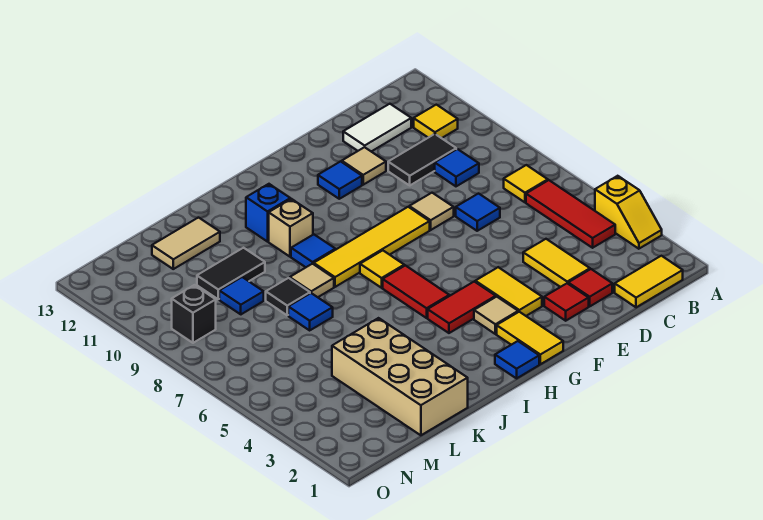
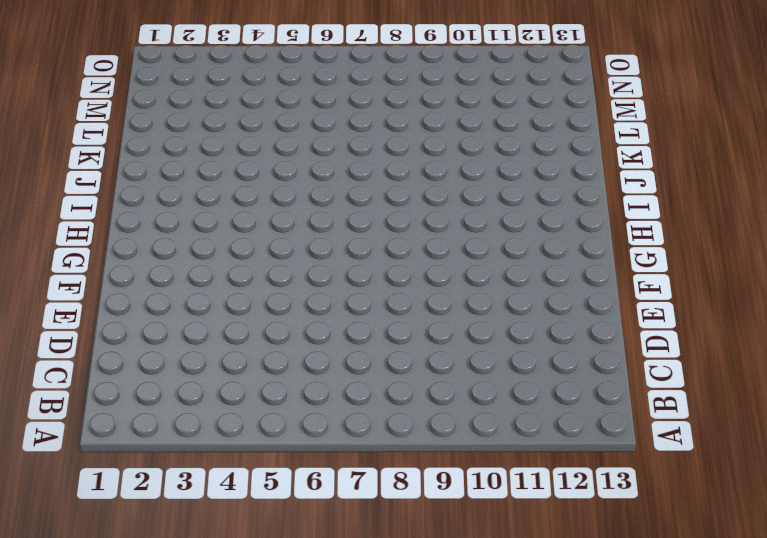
none -> yellow slope A3:A4 level 1 top 4
none -> yellow tile B1:C1 level 1
none -> red tile B4:B6 level 1
none -> yellow tile B7 level 1

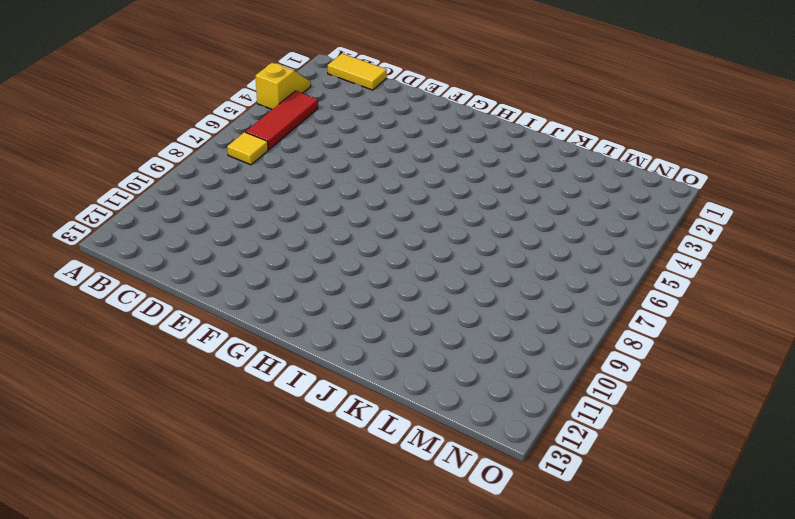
none -> yellow tile B11 level 1
none -> blue tile C9 level 1
none -> black tile C10:D10 level 1
none -> white tile C12:D12 level 1

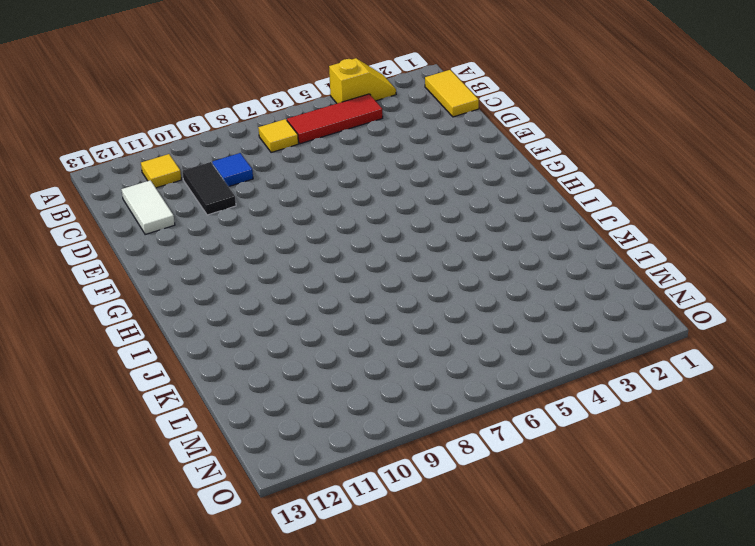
none -> red tile D2 level 1
none -> yellow tile D3:D4 level 1
none -> blue tile D7 level 1
none -> red tile E2 level 1

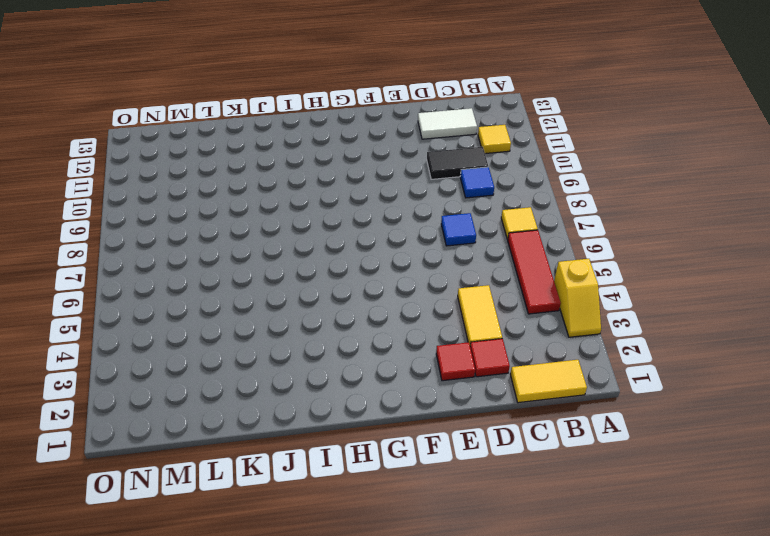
none -> tan tile E8 level 1
none -> tan tile E11 level 1
none -> yellow tile F3:F4 level 1
none -> yellow tile F8:I8 level 1

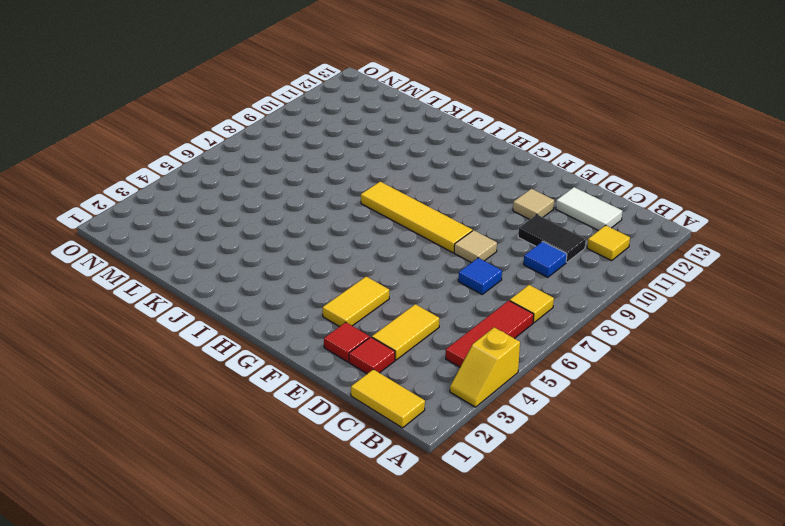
none -> blue tile F11 level 1
none -> yellow tile G1:G2 level 1
none -> tan tile G3 level 1
none -> red tile G4:H4 level 1

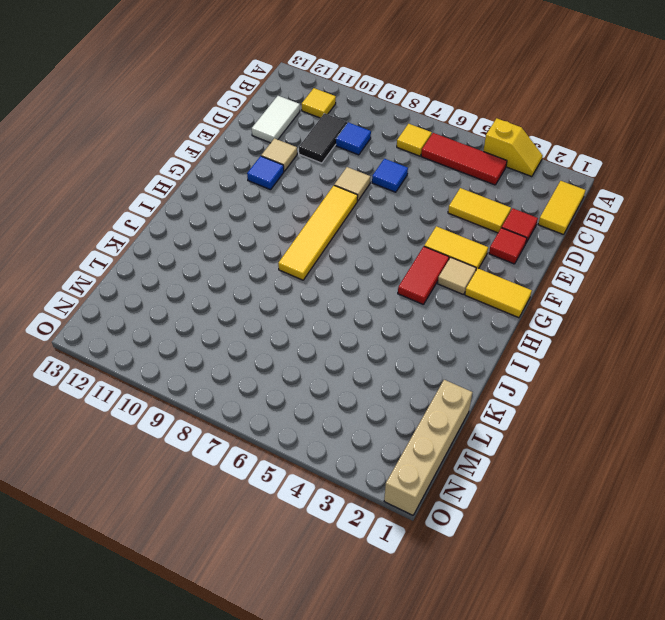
tan brick L1:O1 level 1 -> tan brick K1:L4 level 1
none -> blue tile H1 level 1
none -> red tile H5:H6 level 1
none -> yellow tile H7 level 1
none -> blue tile I9 level 1

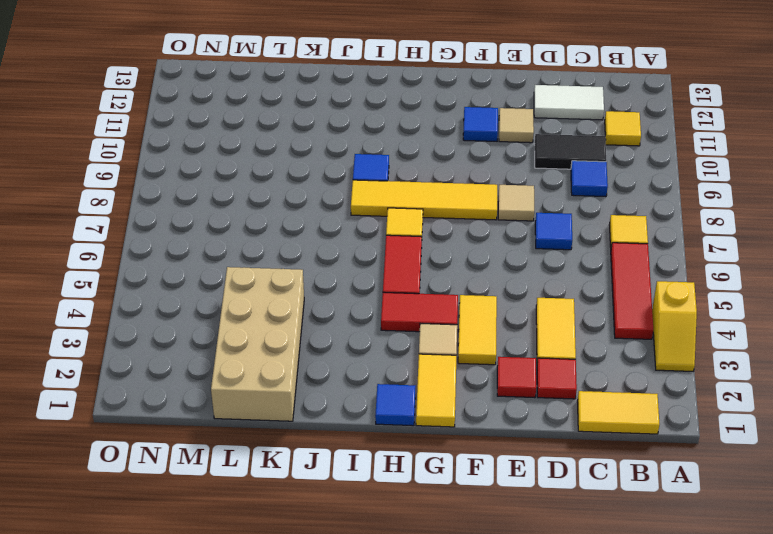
none -> tan brick I10 level 1
none -> blue brick I11 level 1
none -> tan tile J8 level 1
none -> blue tile K7 level 1

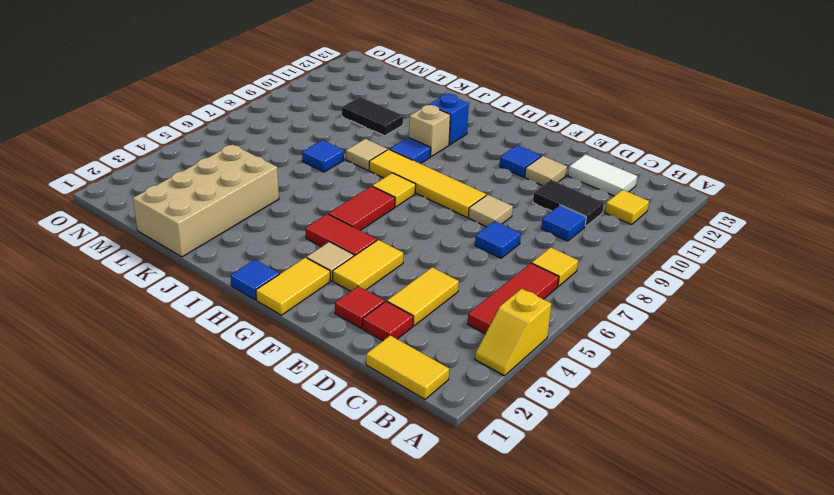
none -> black tile K8 level 1
none -> tan tile K12:L12 level 1
none -> blue tile L9 level 1
none -> black brick N9 level 1

